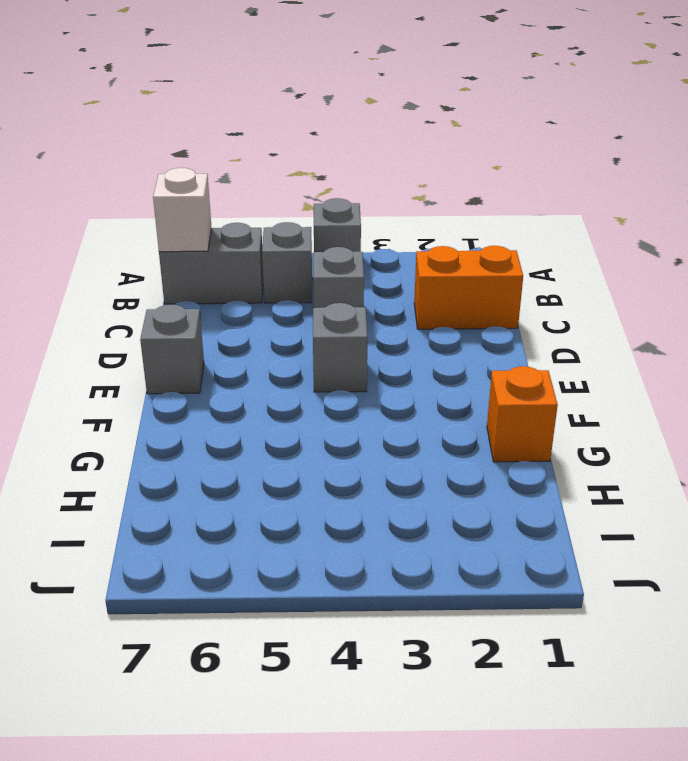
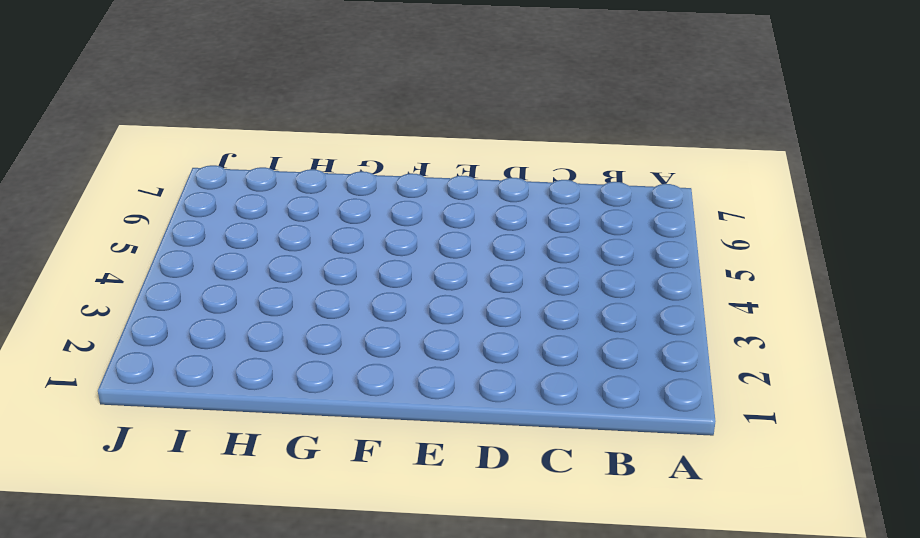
none -> grey brick A4 level 1
none -> grey brick B5 level 1

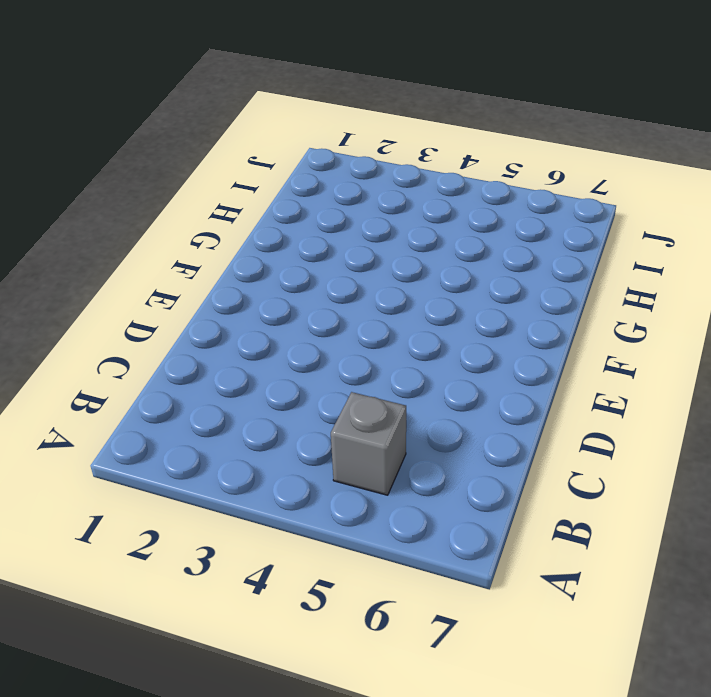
none -> grey brick A4 level 1
none -> grey brick B6:B7 level 1

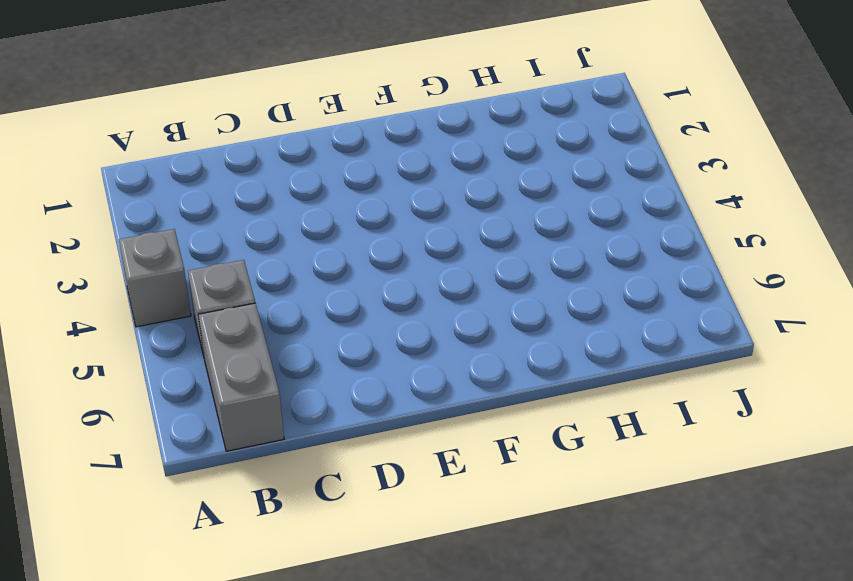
none -> orange brick C1:C2 level 1
none -> grey brick C4 level 1

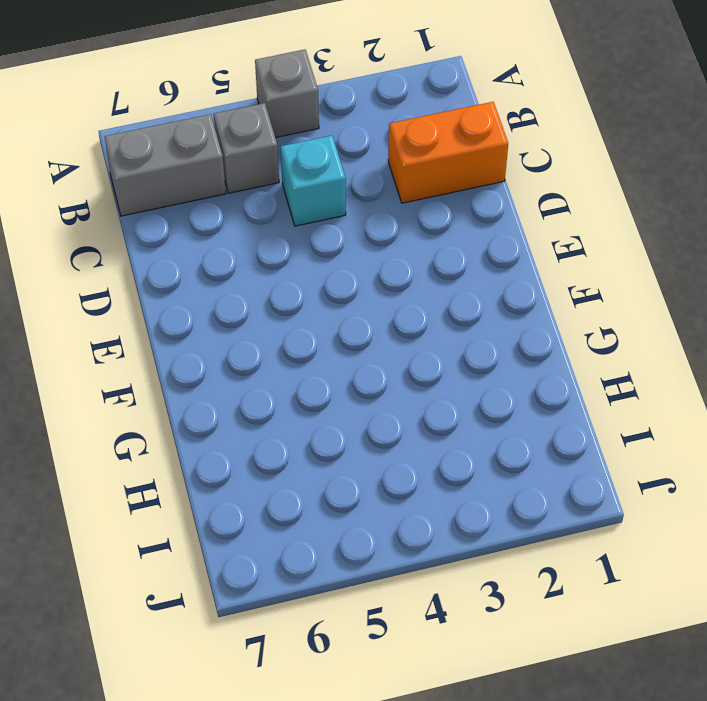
cyan brick C4 level 1 -> grey brick C4 level 1
none -> grey brick E4 level 1
none -> grey brick E7 level 1

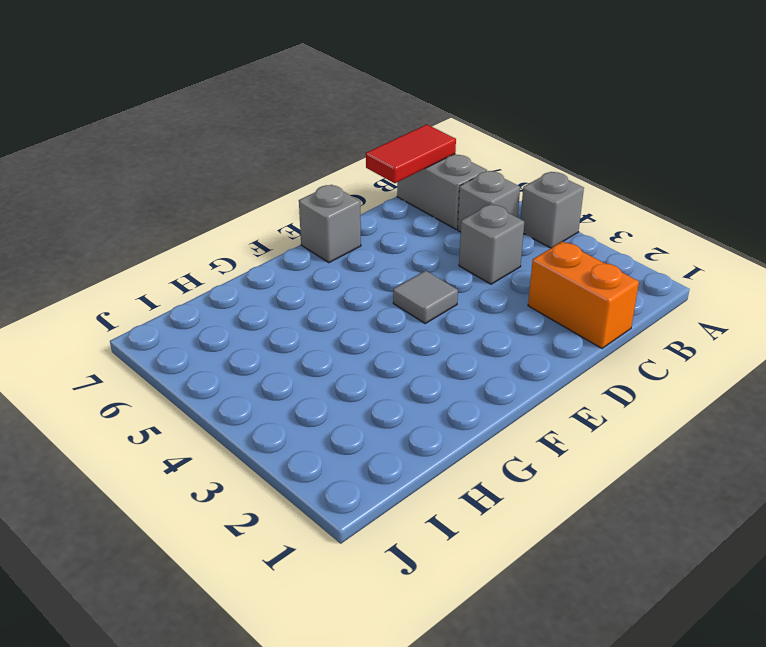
red tile B7:C7 level 2 -> white brick B7 level 2
grey tile E4 level 1 -> grey brick E4 level 1
none -> orange brick G1 level 1

